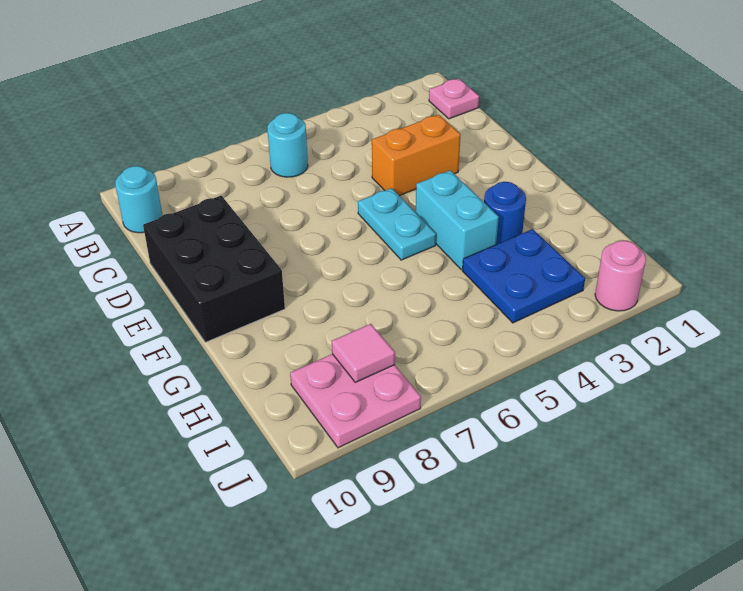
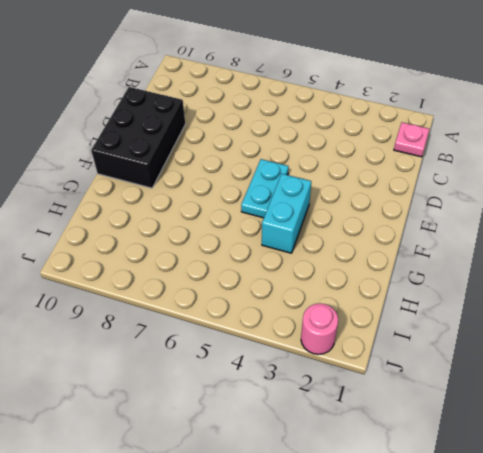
none -> cyan round brick B6 level 1
none -> cyan round brick B10 level 1
none -> orange brick D3:D4 level 1

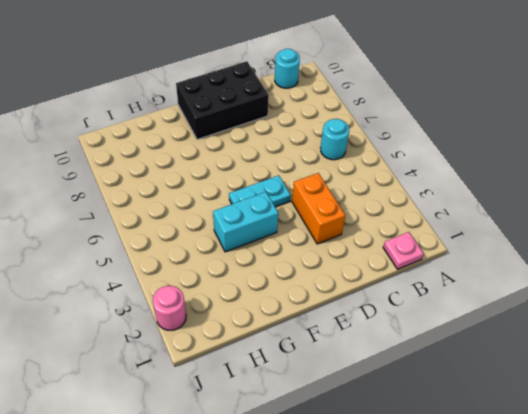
none -> blue round brick G3 level 1
none -> blue plate H3:I4 level 1
none -> pink plate I8:J9 level 1

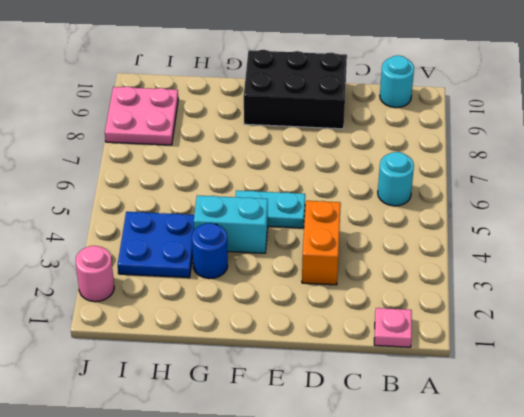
none -> pink tile I8 level 2

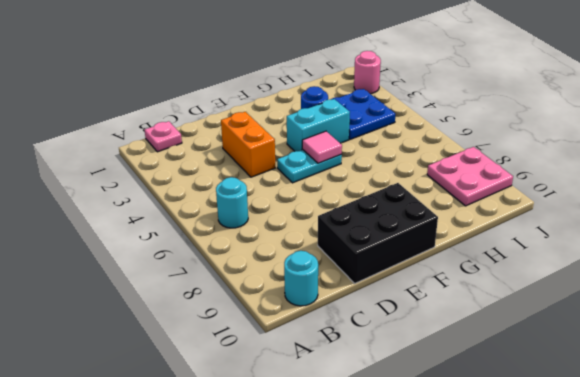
pink tile F5 level 2 -> pink tile I8 level 2

